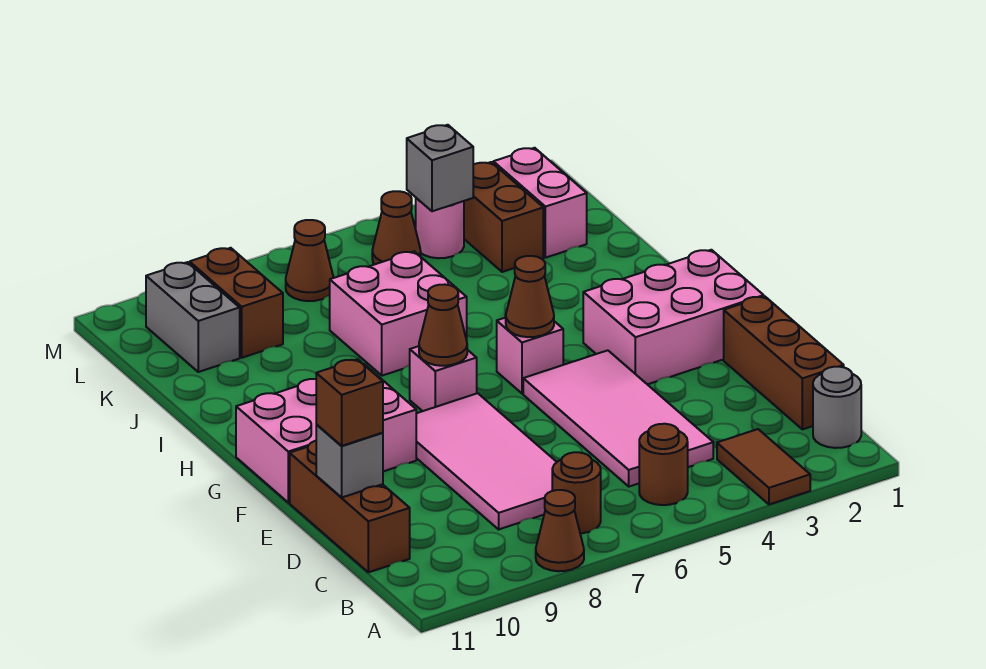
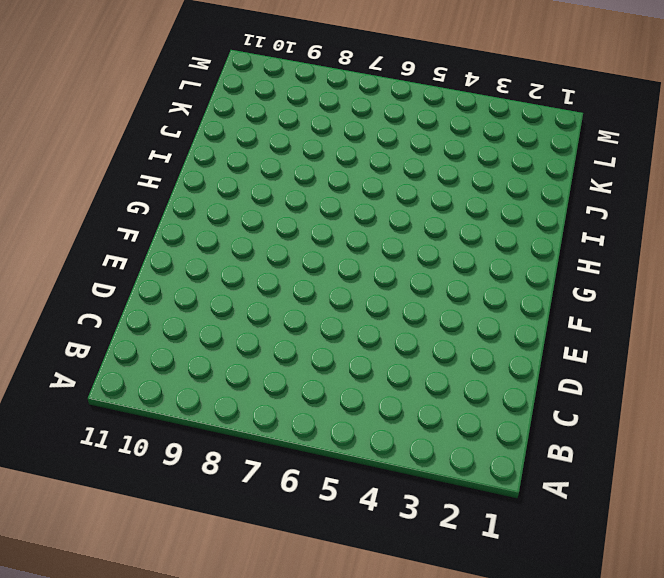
none -> brown tile A3:B3 level 1
none -> brown cone A8 level 1
none -> grey round brick B1 level 1

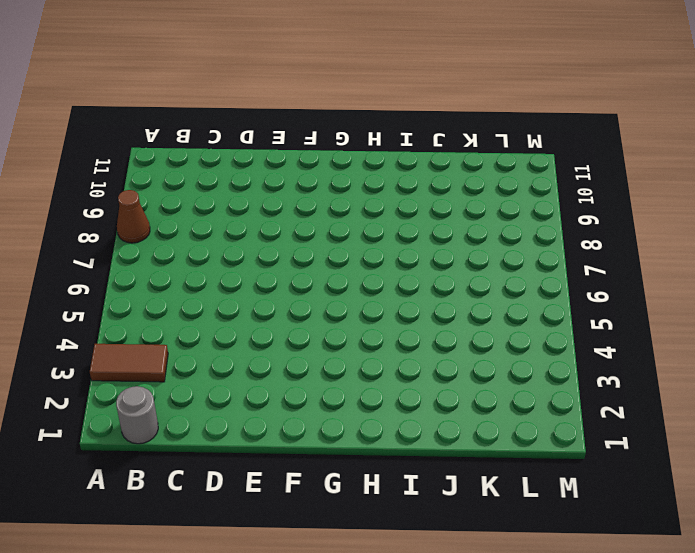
none -> brown round brick B5 level 1
none -> brown round brick B7 level 1
none -> brown brick C1:E1 level 1

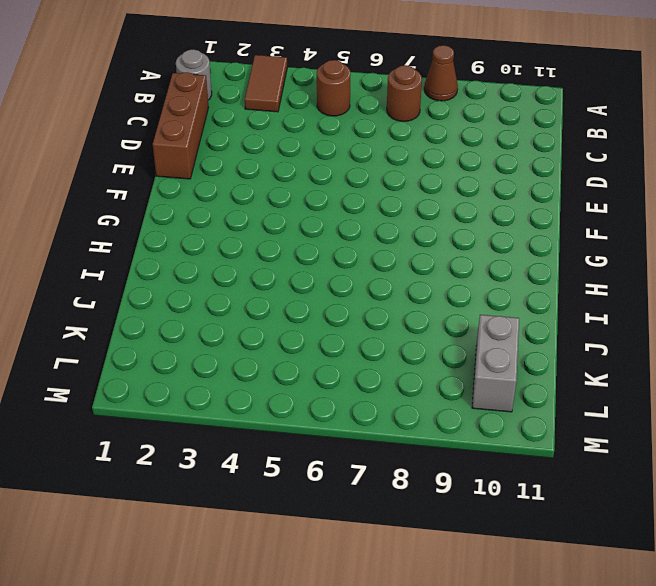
none -> pink tile C4:F5 level 1
none -> pink tile C7:F8 level 1
none -> brown brick C11:E11 level 1

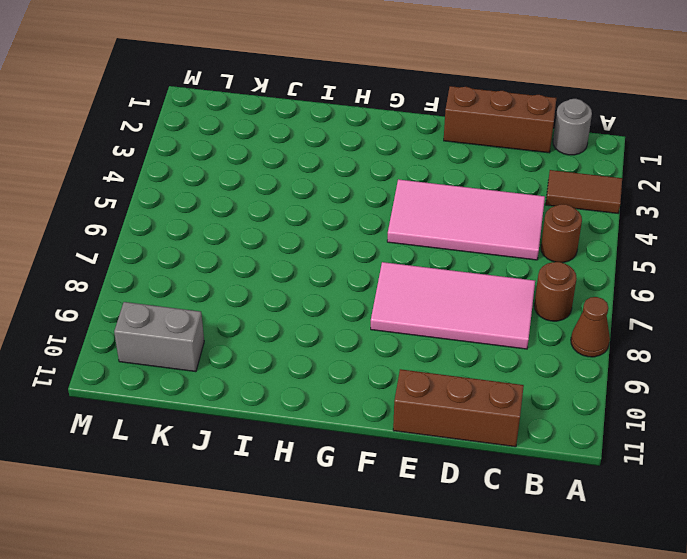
none -> pink brick F1:G3 level 1
none -> pink brick F9:G11 level 1
none -> pink brick G5 level 1

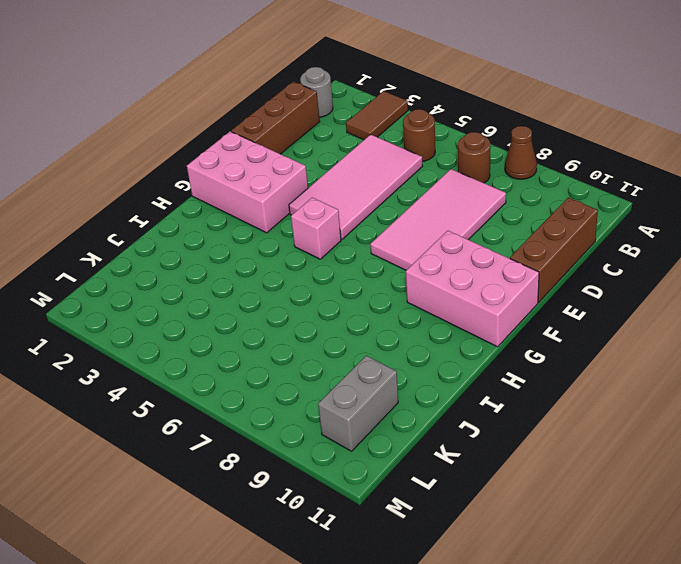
none -> pink brick G7 level 1
none -> pink brick I6:J7 level 1
none -> pink brick K2:L2 level 1

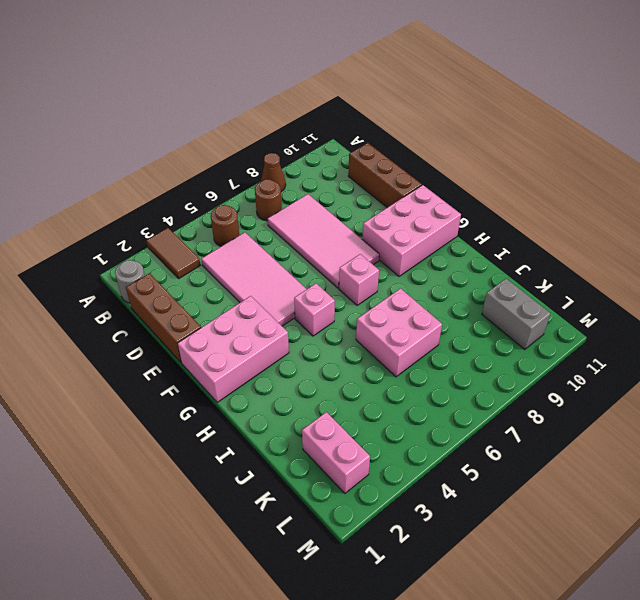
none -> brown brick K3:L3 level 1
none -> brown brick K9:L9 level 1
none -> pink round brick L4 level 1

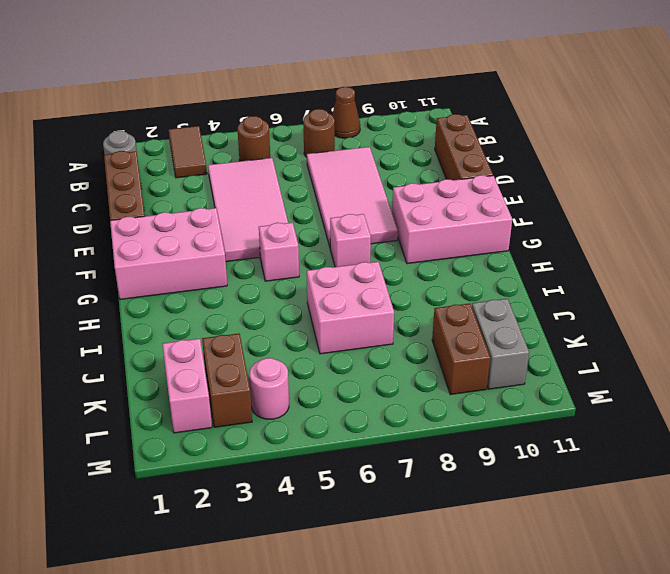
none -> brown cone L5 level 1
none -> brown cone L7 level 1
none -> grey brick D11 level 2

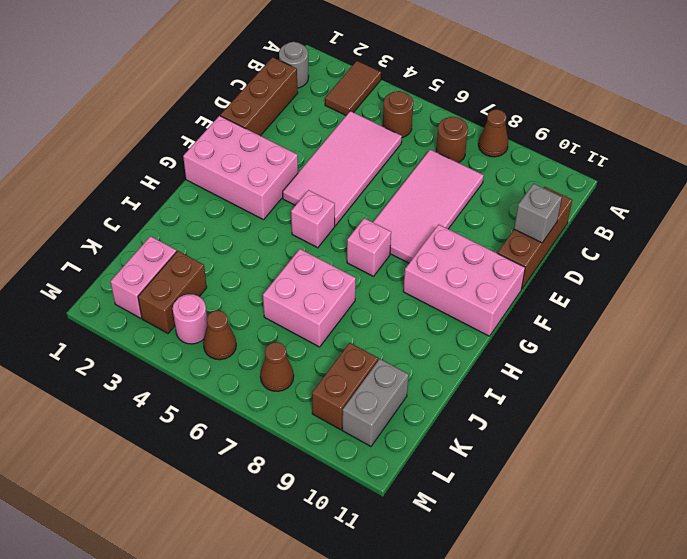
none -> brown cone G5 level 2
none -> brown cone G7 level 2
none -> grey brick L4 level 2

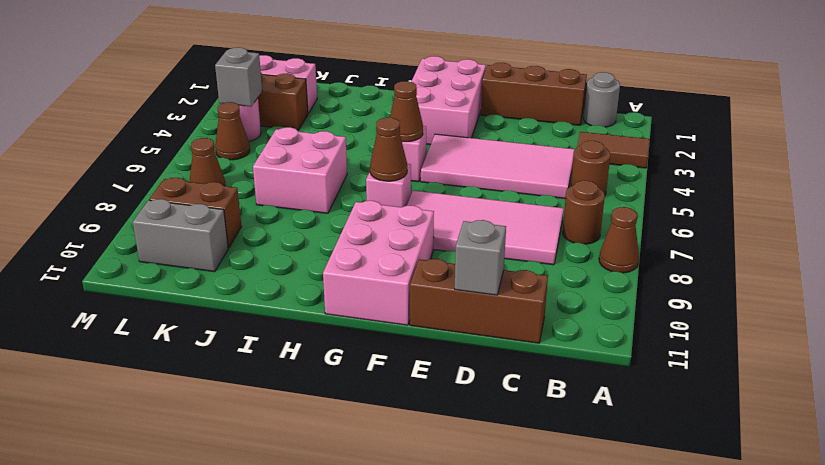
none -> brown brick D11 level 3

